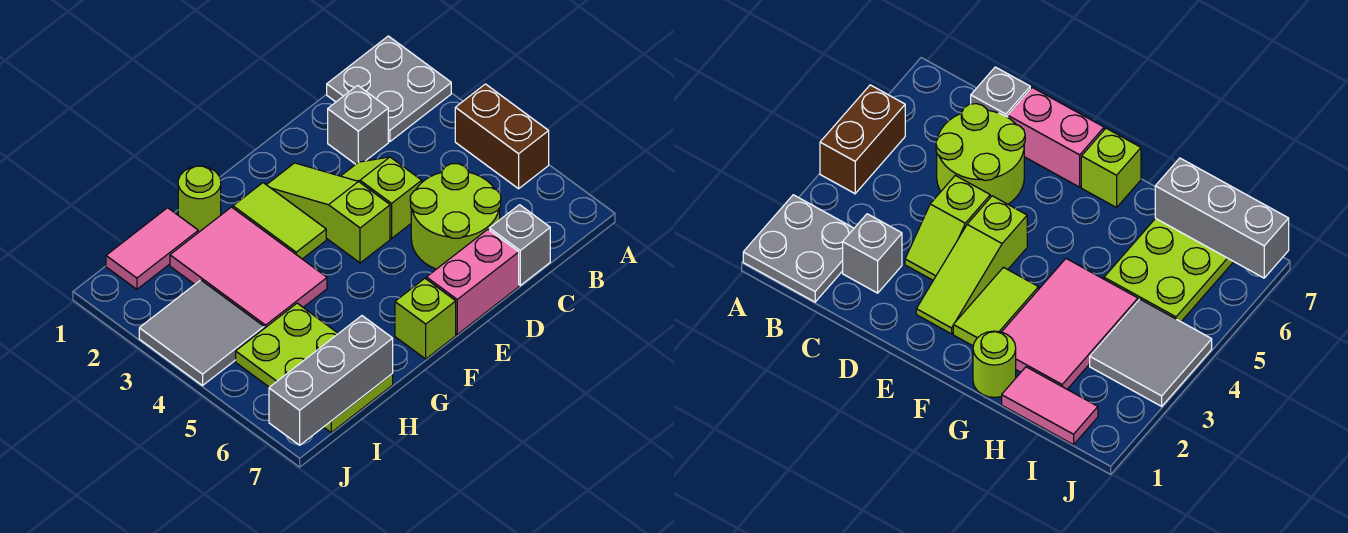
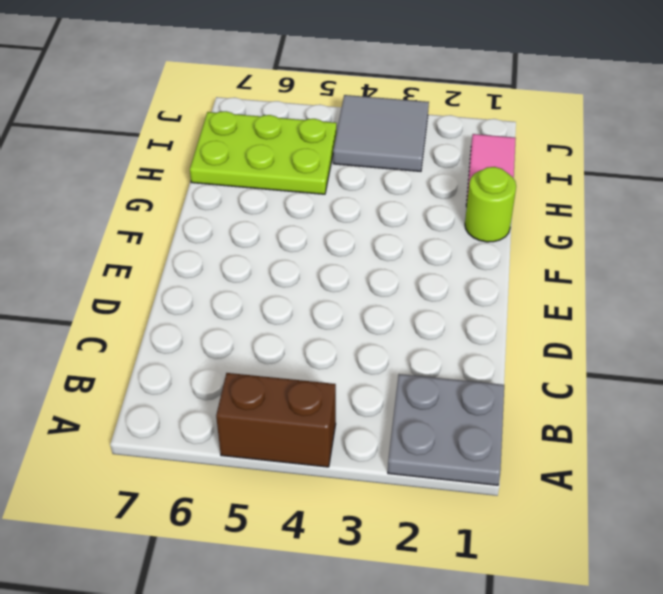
none -> grey brick C2 level 1
none -> lime round brick C5:D6 level 1
none -> grey brick C7 level 1

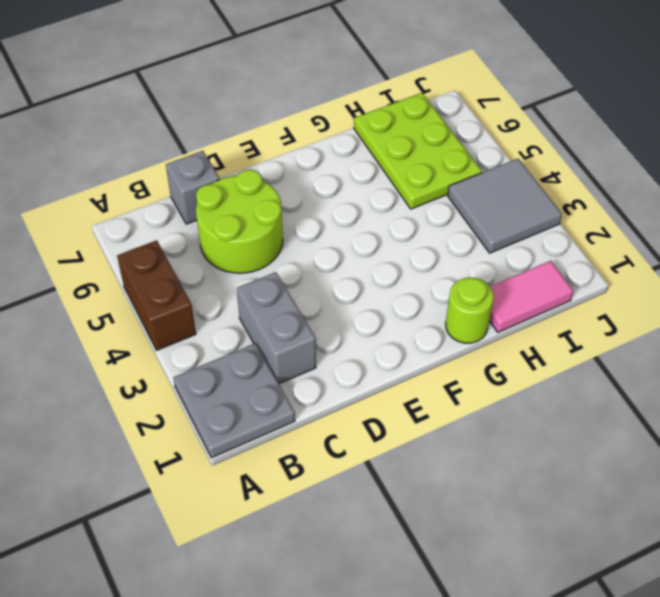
grey brick C2:C3 level 1 -> grey brick C2 level 1
none -> lime slope D3:D4 level 1 top 4
none -> pink brick D7:E7 level 1
none -> lime slope E2:E4 level 1 top 4

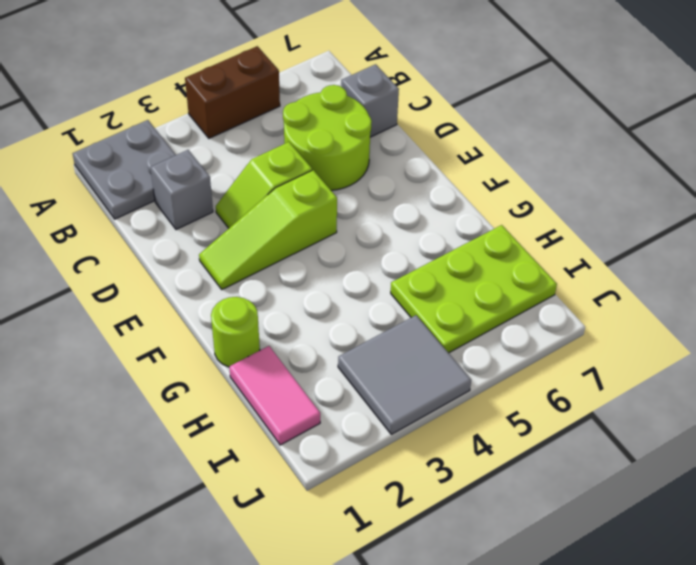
none -> pink brick D7:E7 level 1
none -> lime tile F2:F3 level 1
none -> lime brick F7 level 1

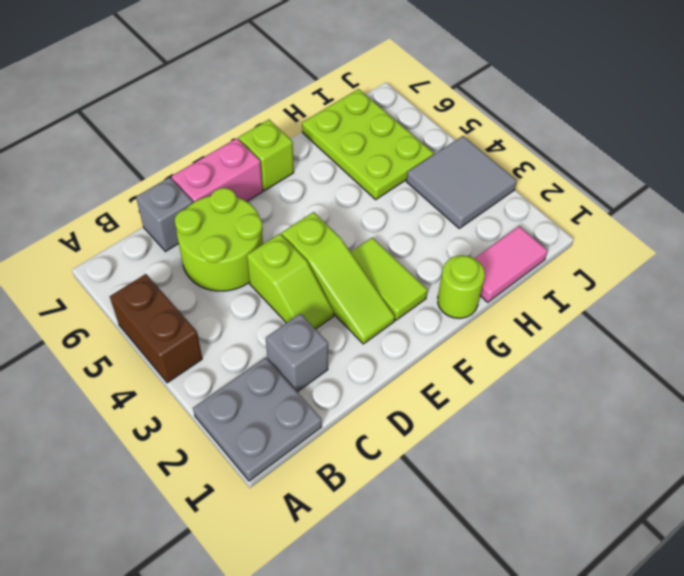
none -> pink tile G2:H4 level 1
none -> grey brick H7:J7 level 2

